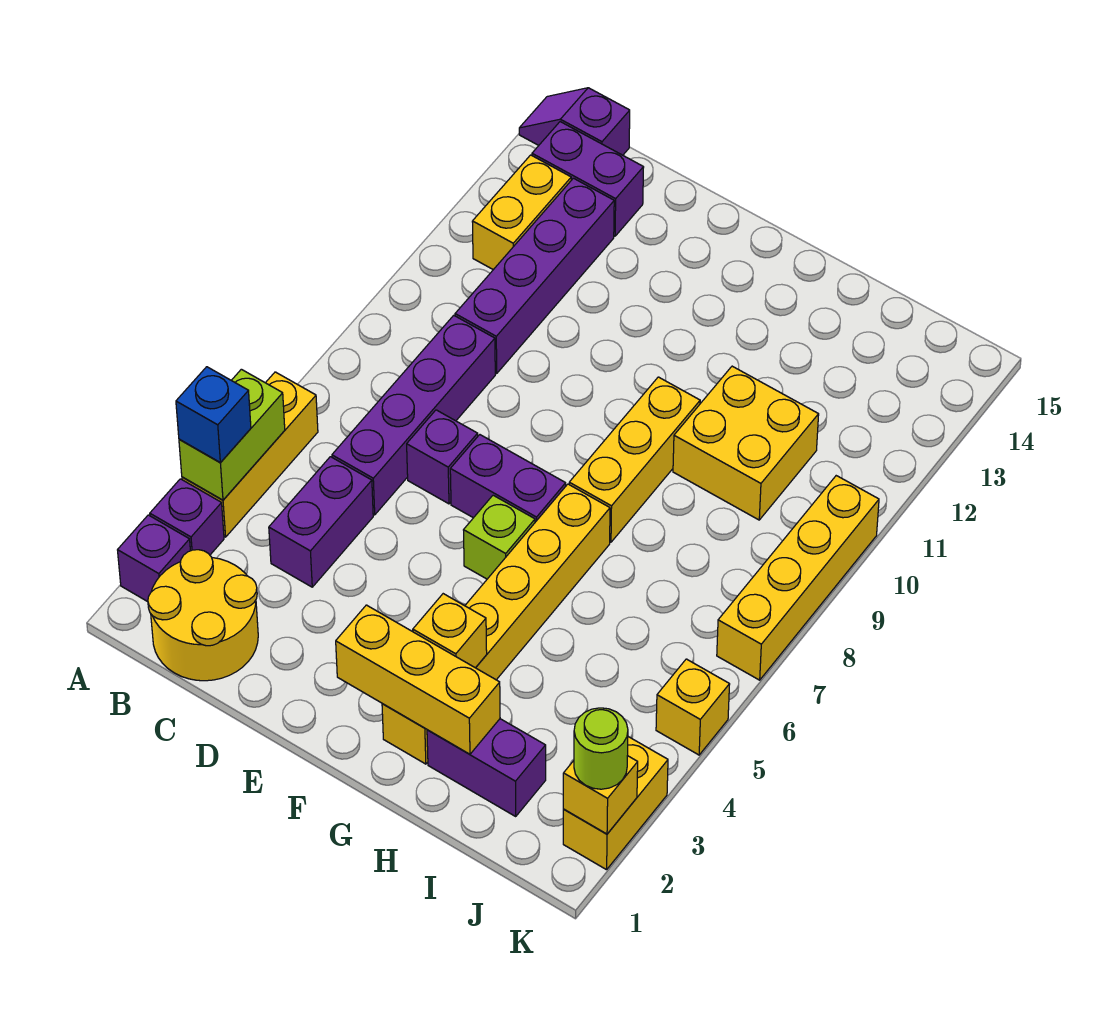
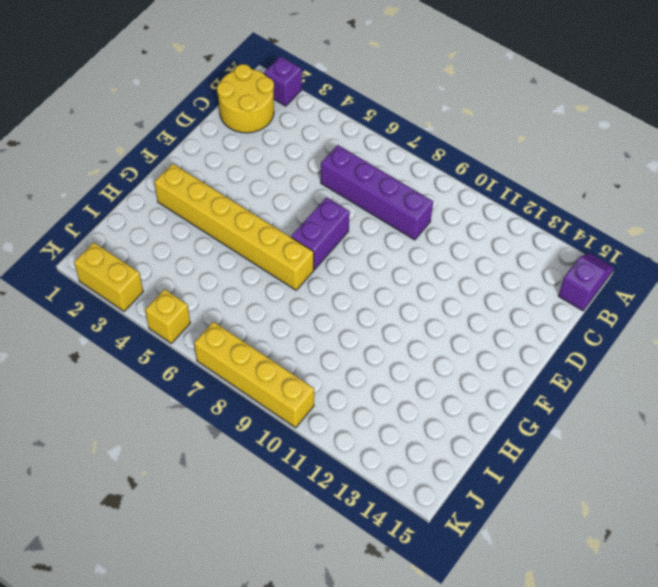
none -> purple brick A3 level 1
none -> yellow brick A4:A6 level 1
none -> yellow brick B12:B13 level 1

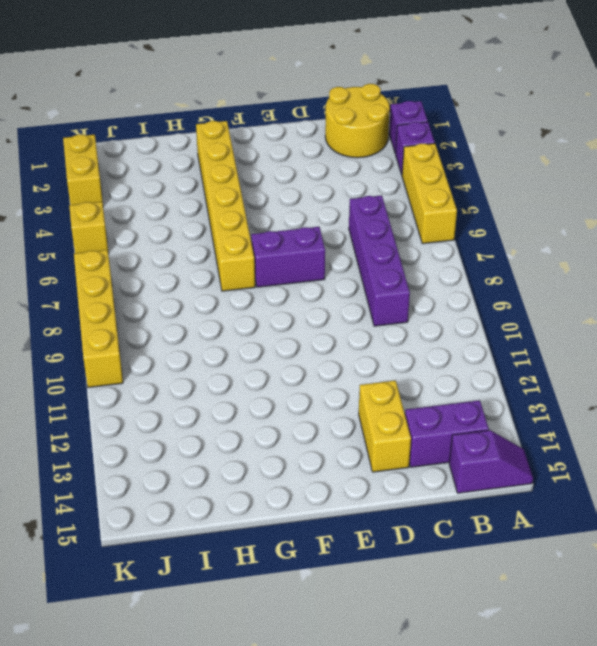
yellow brick D13:D14 level 1 -> yellow brick B12:B13 level 1
none -> purple brick C4:C5 level 1
none -> purple brick C10:C13 level 1
none -> purple brick D7 level 1

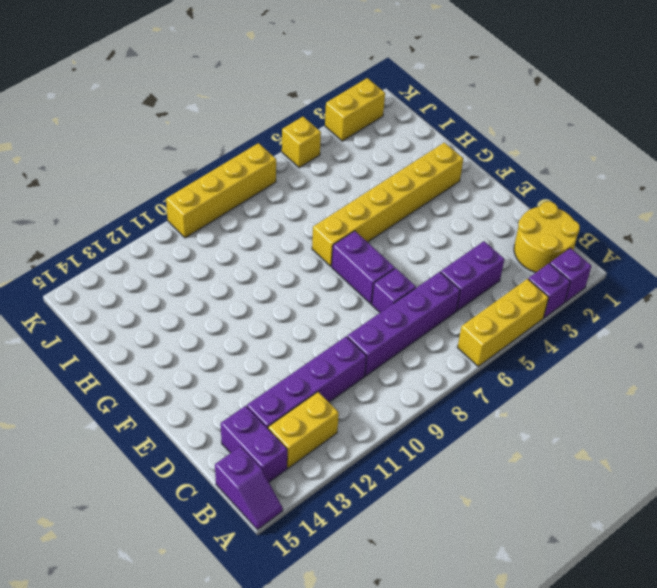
none -> lime brick F6 level 1
none -> yellow brick G8:G10 level 1
none -> purple brick H2:I2 level 1

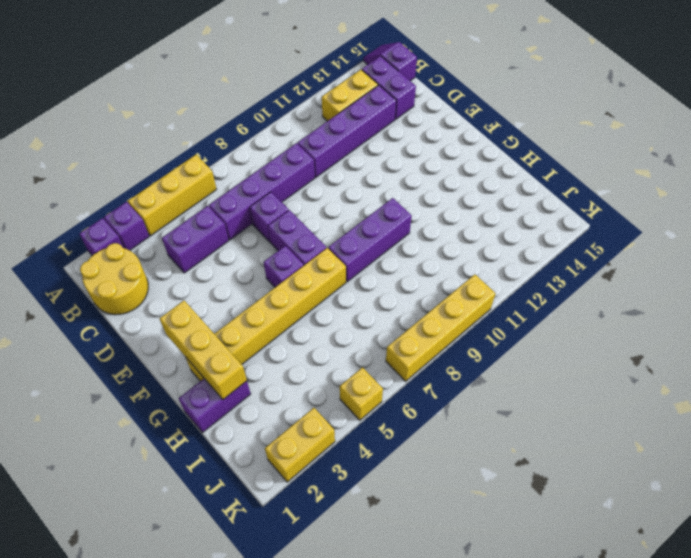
purple brick F6 level 1 -> lime brick F6 level 1
purple brick G8:G10 level 1 -> yellow brick G8:G10 level 1
purple brick H1:H2 level 1 -> purple brick H2:I2 level 1
none -> yellow brick H10:I11 level 1
none -> lime brick A4:A5 level 2
none -> yellow brick G3 level 2

